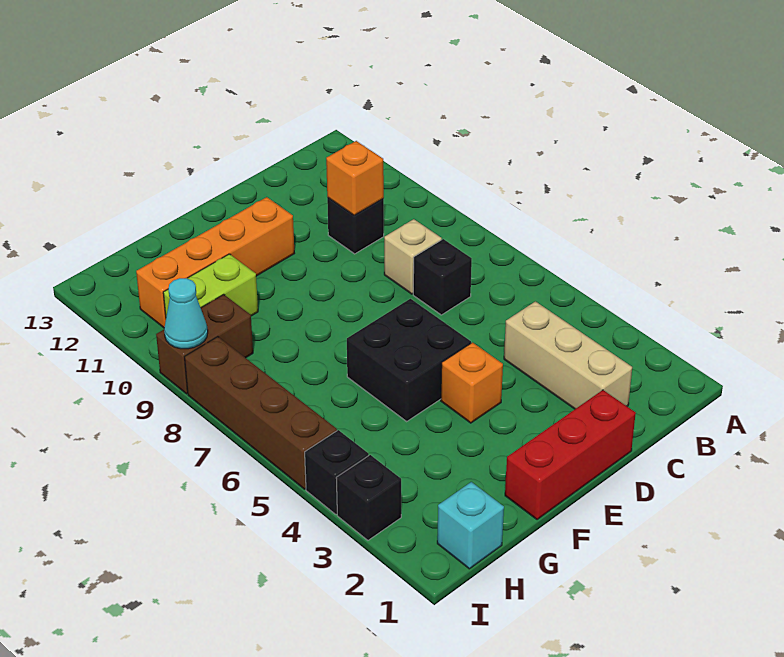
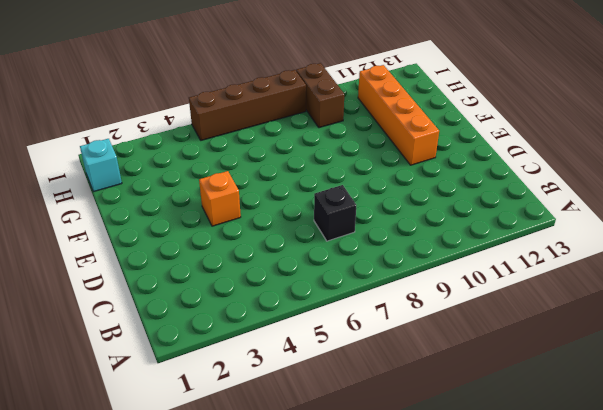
none -> tan brick C2:C4 level 1
none -> tan brick C8 level 1
none -> black brick C10 level 1

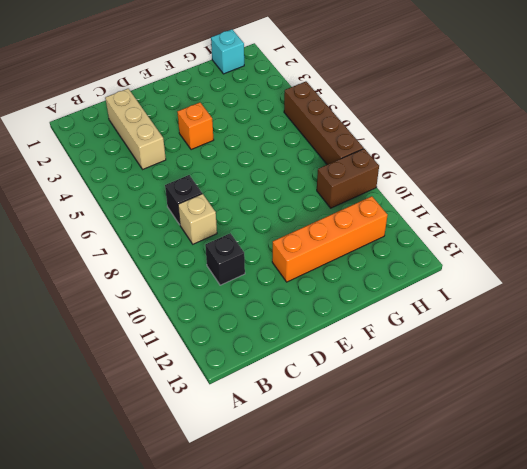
none -> red brick D1:F1 level 1
none -> black brick E5:F6 level 1
none -> lime brick G10:H10 level 1

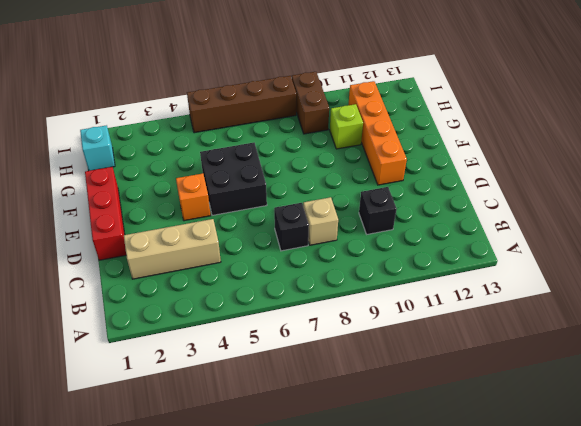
lime brick G10 level 1 -> lime brick G10:H10 level 1
none -> black brick I3 level 1
none -> black brick I4 level 1
none -> orange brick C10 level 2

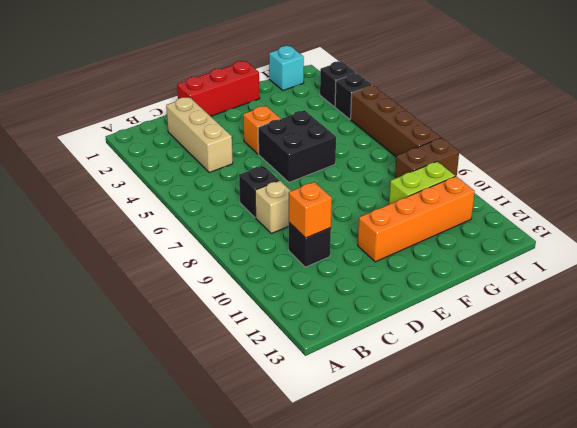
none -> cyan cone I9 level 2

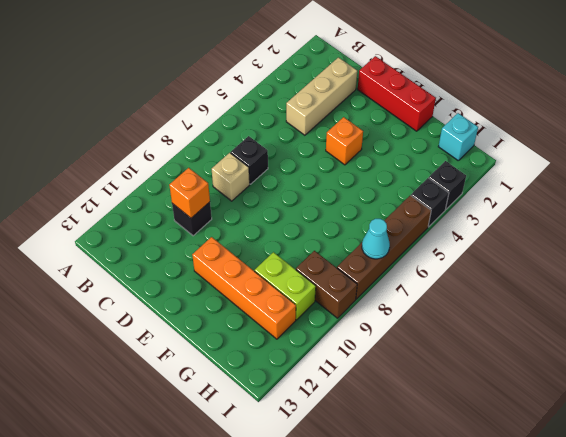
cyan cone I7 level 2 -> cyan cone I9 level 2
none -> black brick E5:F6 level 1

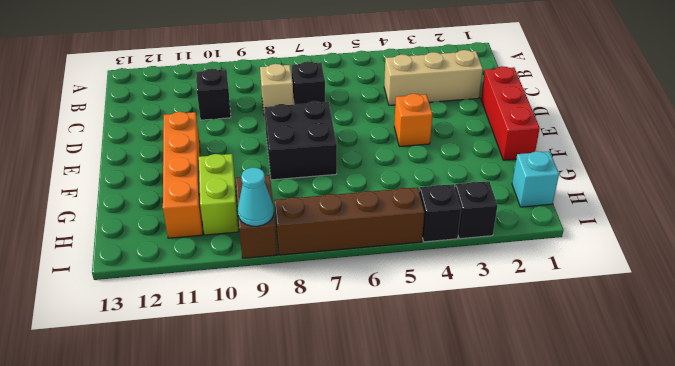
black brick E7:F8 level 1 -> black brick E5:F6 level 1
none -> orange brick C10 level 2

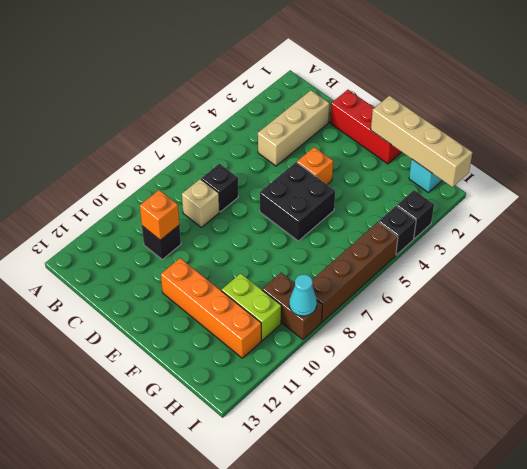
tan brick F1:I1 level 2 -> none

